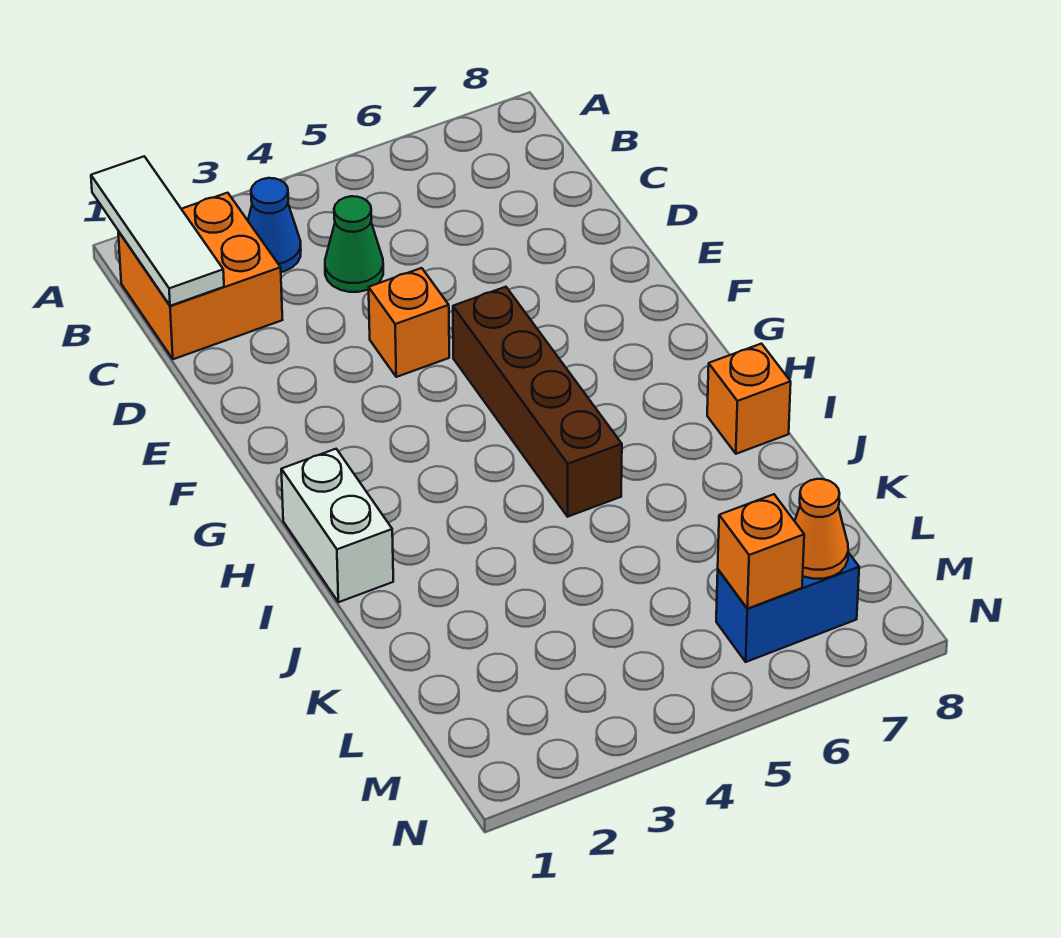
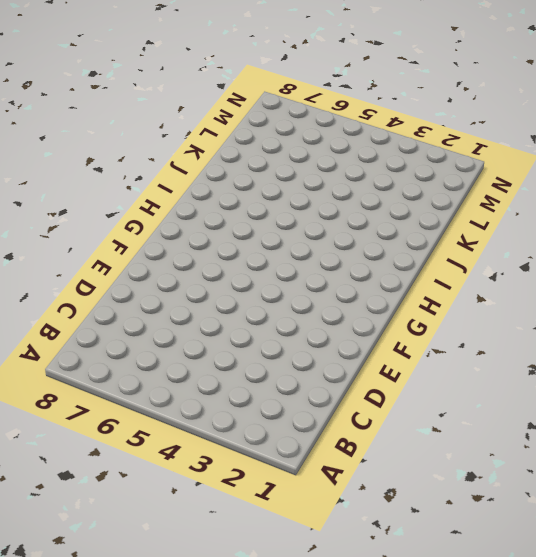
none -> orange brick B1:C2 level 1
none -> blue cone B3 level 1

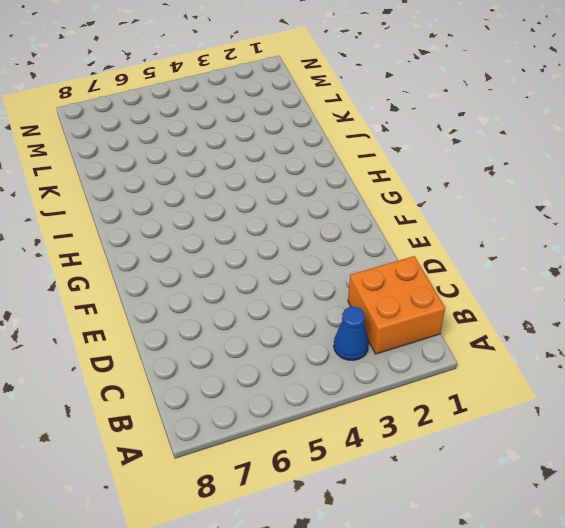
none -> green cone C4 level 1
none -> orange brick E4 level 1

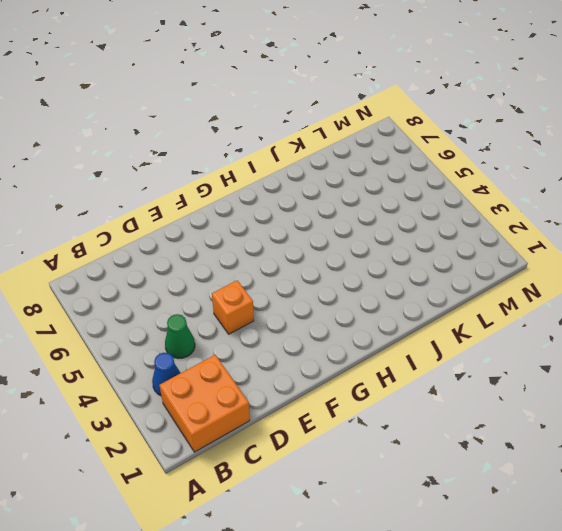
none -> brown brick F5:I5 level 1
none -> white brick H1:I1 level 1

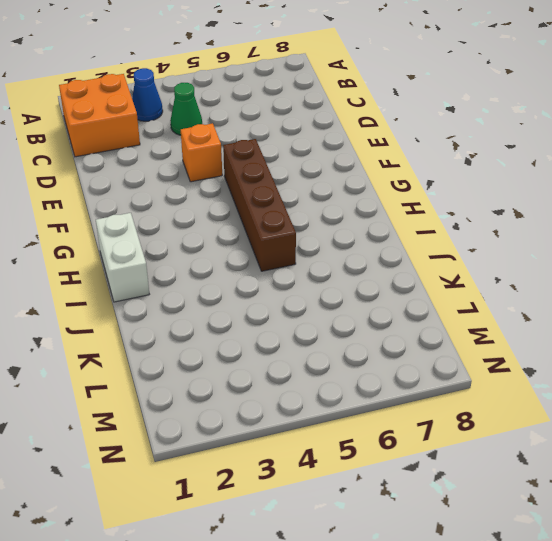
none -> orange brick I8 level 1
none -> blue brick M6:M7 level 1

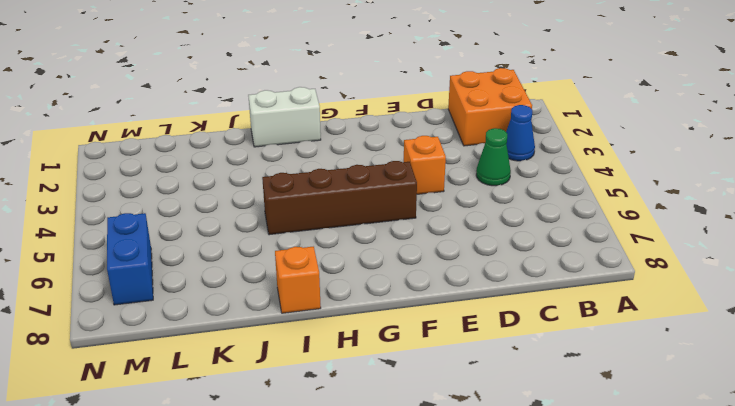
none -> white tile A1:C1 level 2
none -> orange brick M6 level 2

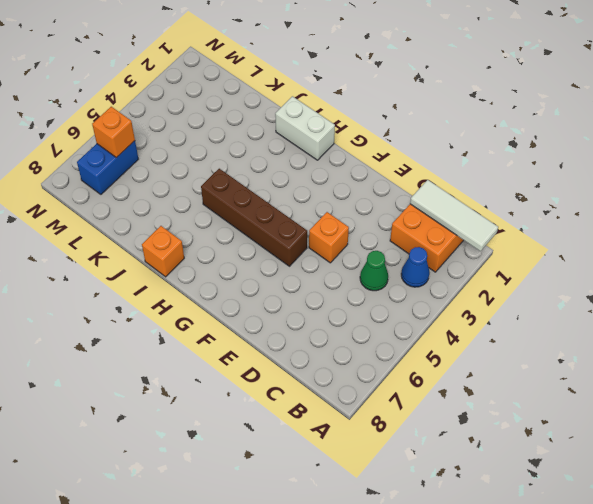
none -> orange cone M7 level 2

